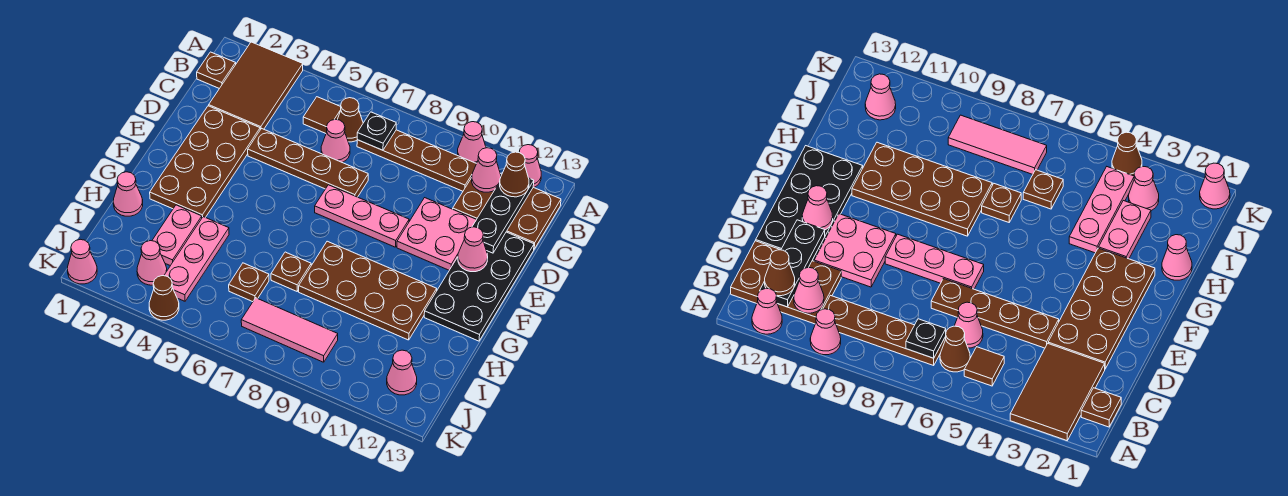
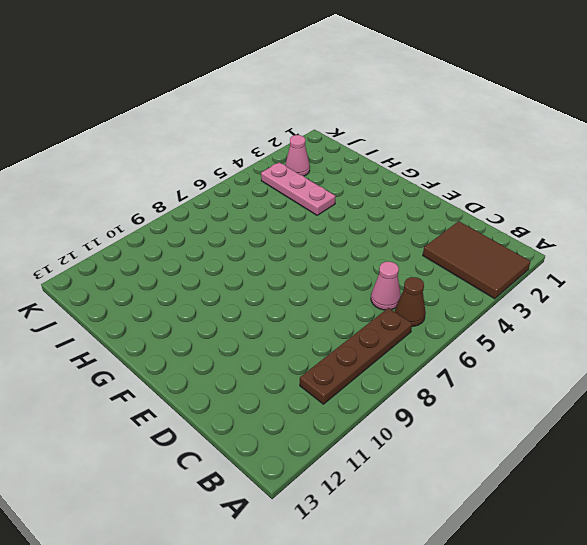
none -> pink cone A10 level 1
none -> pink cone A12 level 1
none -> brown plate B1 level 1
none -> brown tile B5 level 1

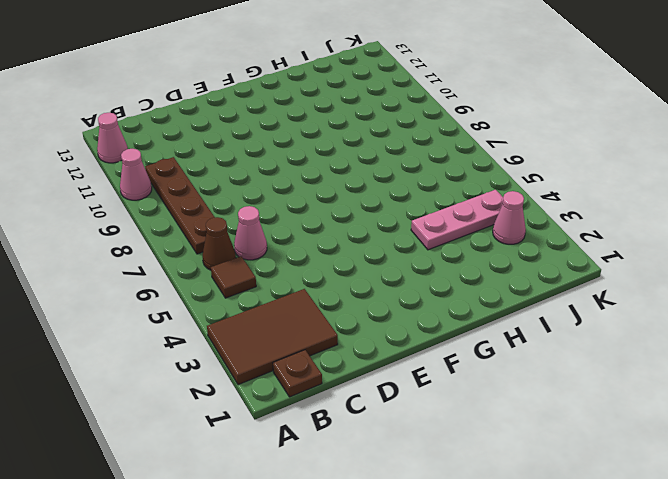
none -> brown plate B11:C13 level 1
none -> brown plate D2:G3 level 1
none -> brown plate D4:D7 level 1
none -> pink plate D10:E11 level 1

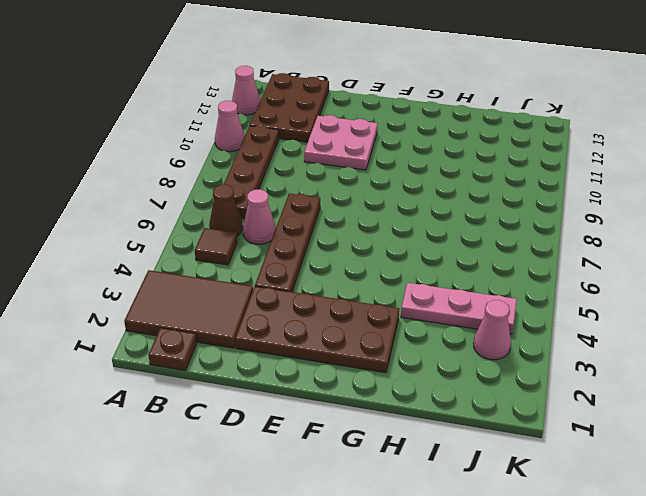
none -> black plate D12:G13 level 1
none -> pink plate E7:E9 level 1
none -> brown plate G8:H11 level 1
none -> pink cone H1 level 1

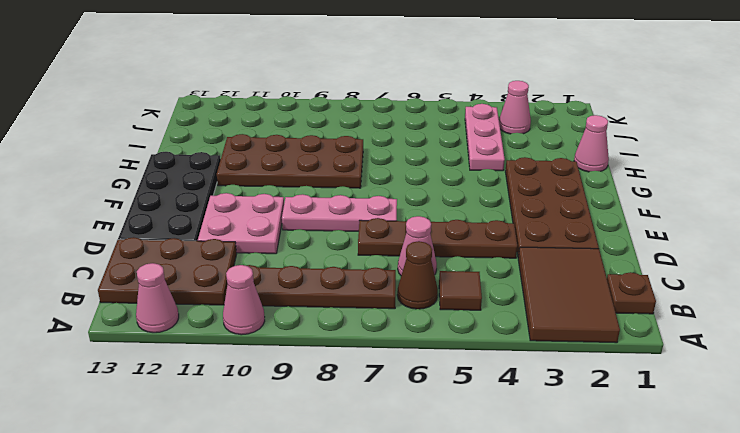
none -> pink plate H3:I3 level 1
none -> brown plate H7 level 1
none -> brown plate I6 level 1
none -> pink tile J7:J9 level 1

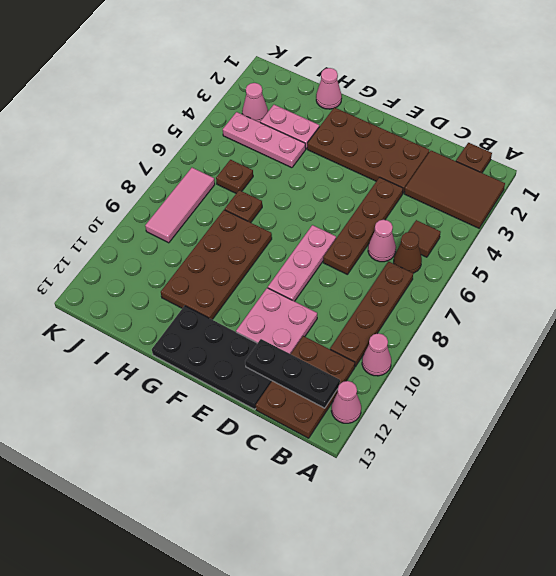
none -> pink cone J12 level 1
none -> pink cone K1 level 1
none -> brown cone K4 level 1
none -> black plate B7 level 2

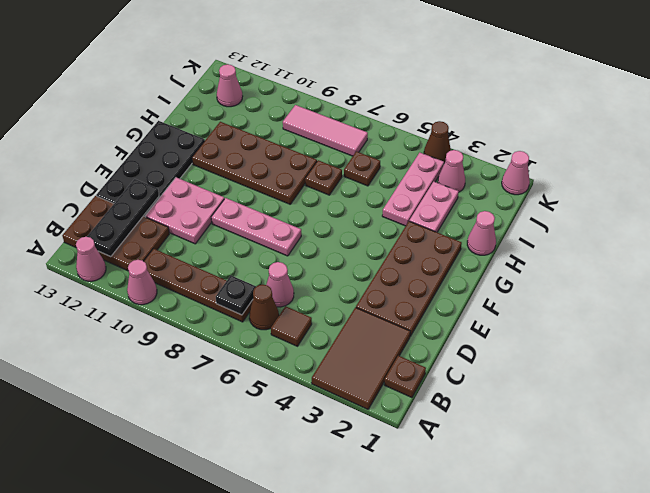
none -> brown plate D4:D7 level 1
none -> pink cone B11 level 2
none -> pink cone E12 level 2
none -> brown cone B12 level 3

